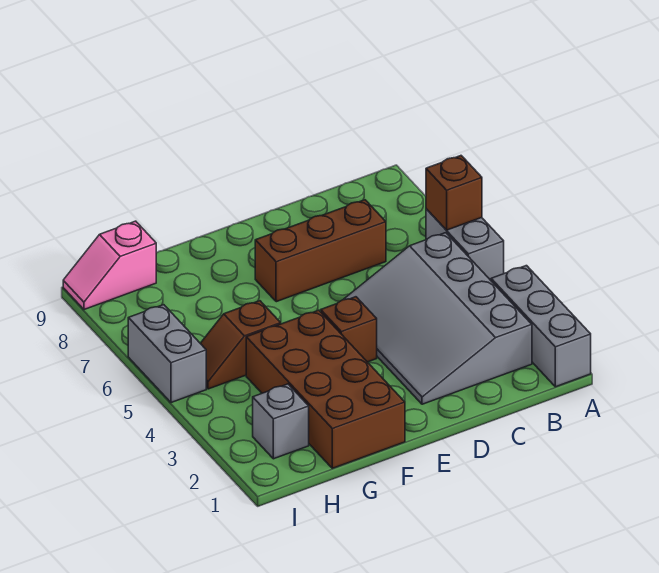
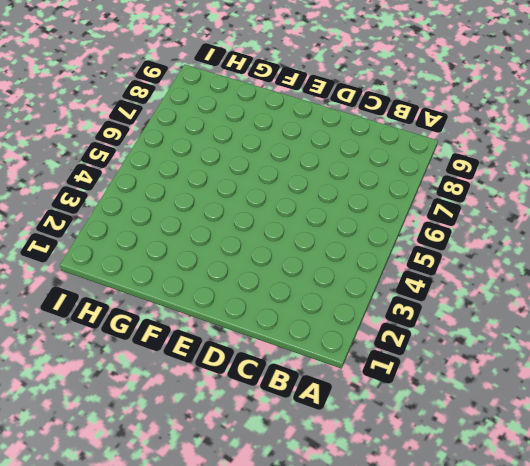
none -> grey brick A1:A3 level 1
none -> grey brick A5:A6 level 1

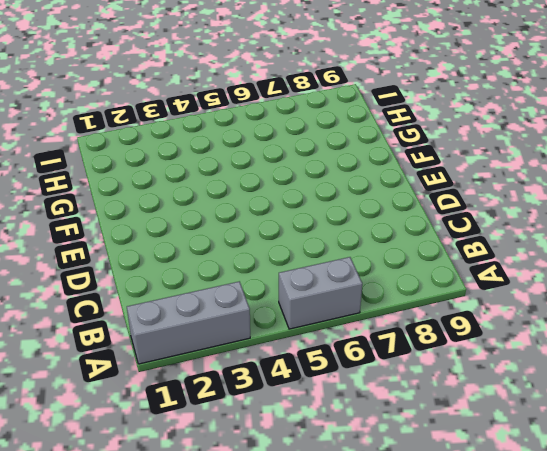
none -> grey slope B2:D5 level 1 top B
none -> brown brick C7:E7 level 1

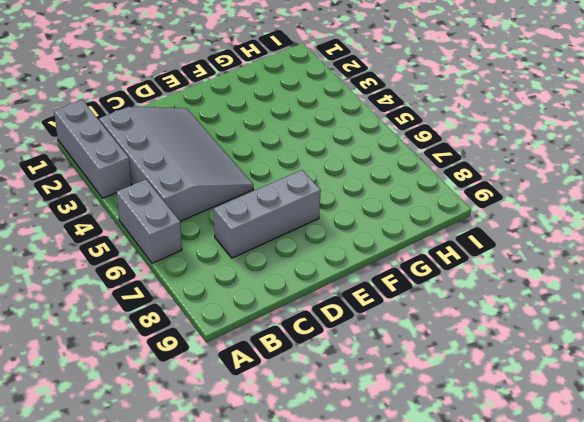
grey brick C7:E7 level 1 -> brown brick C7:E7 level 1
none -> brown brick E4 level 1
none -> brown brick F1:G4 level 1

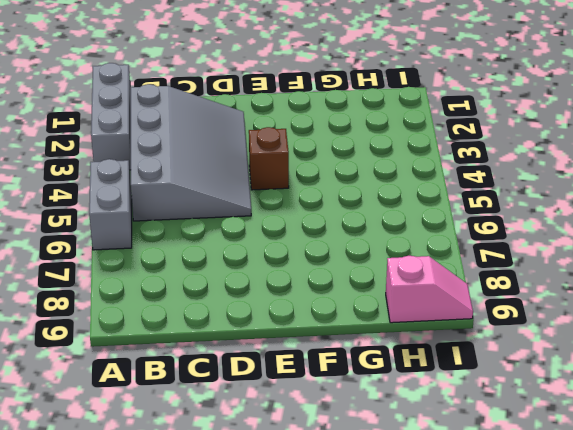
none -> brown brick C7:E7 level 1
none -> brown brick F1:G4 level 1

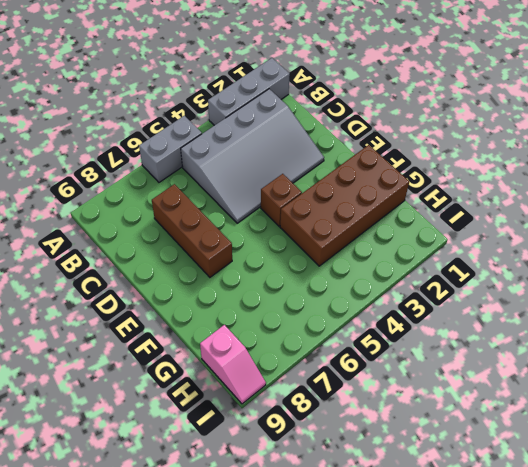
none -> brown slope G5:H5 level 1 top G
none -> grey brick H2 level 1

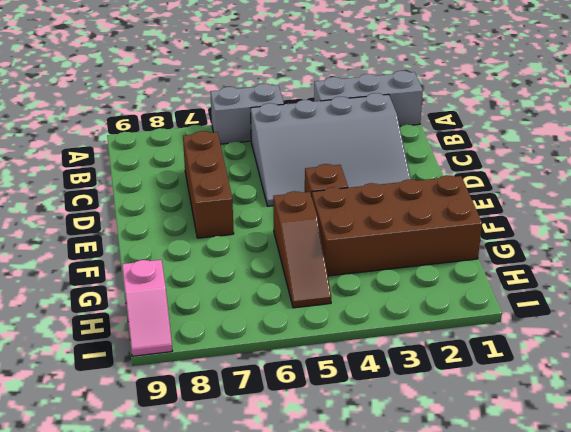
brown slope F5:H5 level 1 top F -> brown slope G5:H5 level 1 top G
none -> grey brick H2 level 1
none -> grey brick I5:I6 level 1

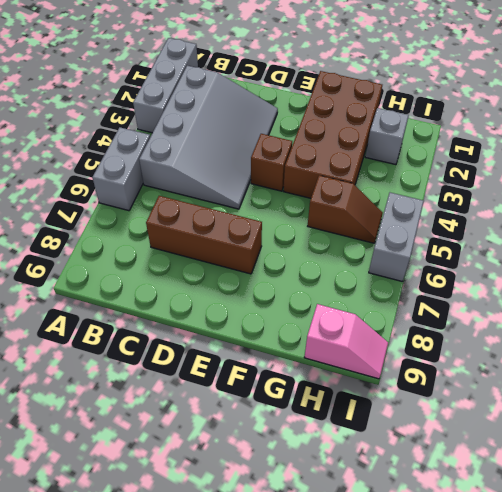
none -> brown brick A6 level 2

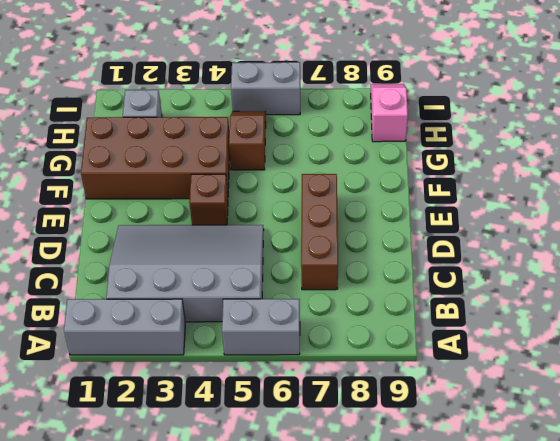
none -> brown brick A6 level 2

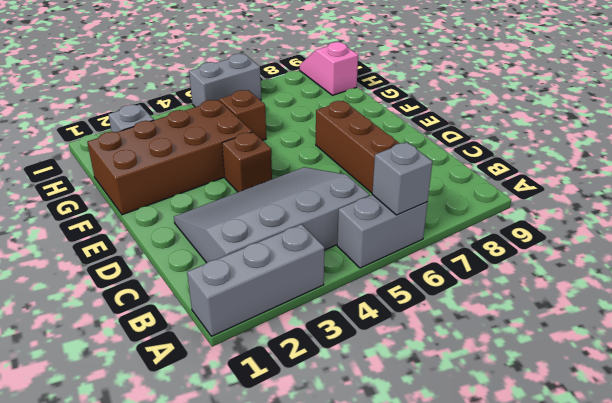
grey brick A6 level 2 -> brown brick A6 level 2

